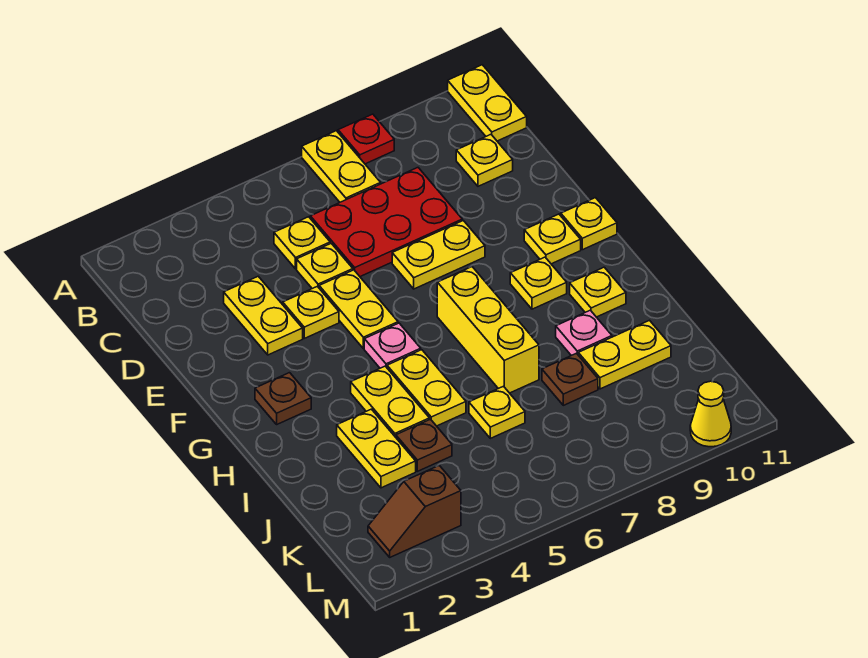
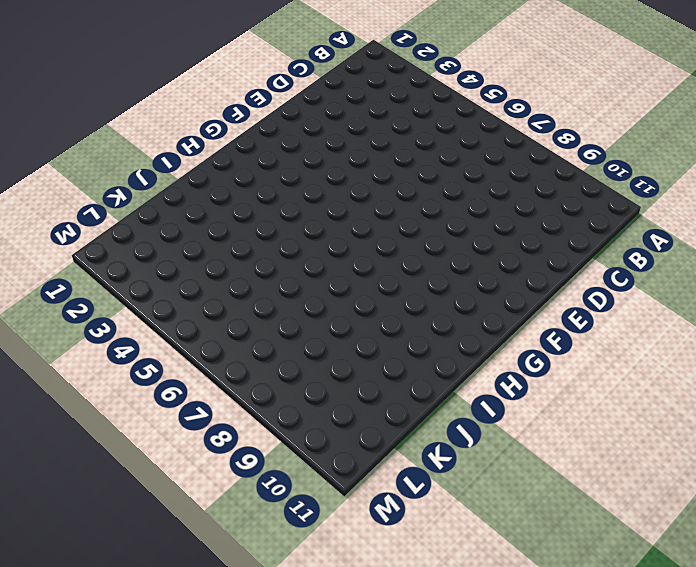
none -> yellow plate A7:B7 level 1
none -> red plate A8 level 1
none -> yellow plate A11:B11 level 1

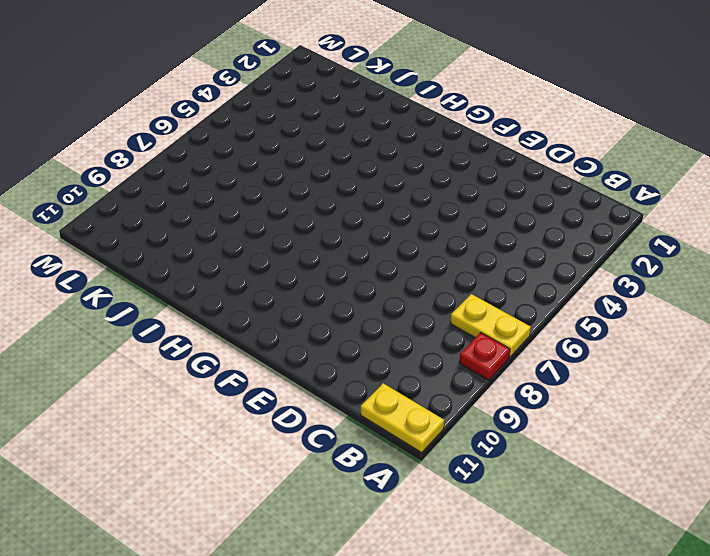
none -> yellow plate C5 level 1
none -> red plate C6:D8 level 1
none -> yellow plate C10 level 1

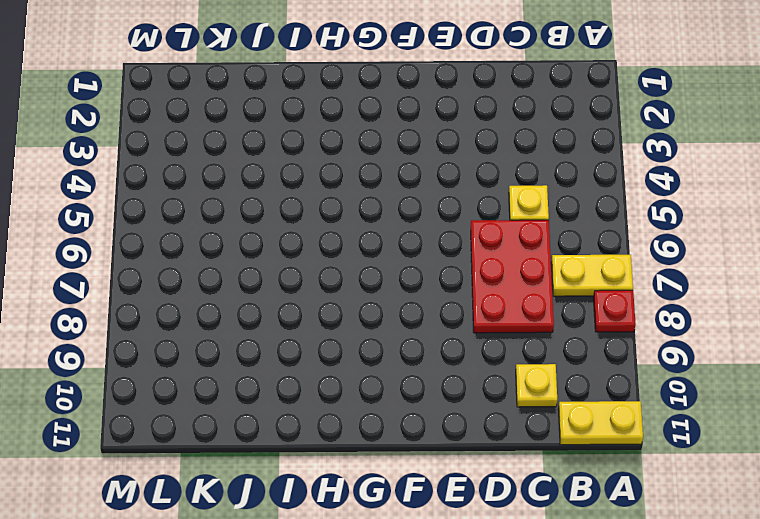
none -> yellow plate D3:E3 level 1
none -> yellow plate D5 level 1
none -> yellow plate E4 level 1

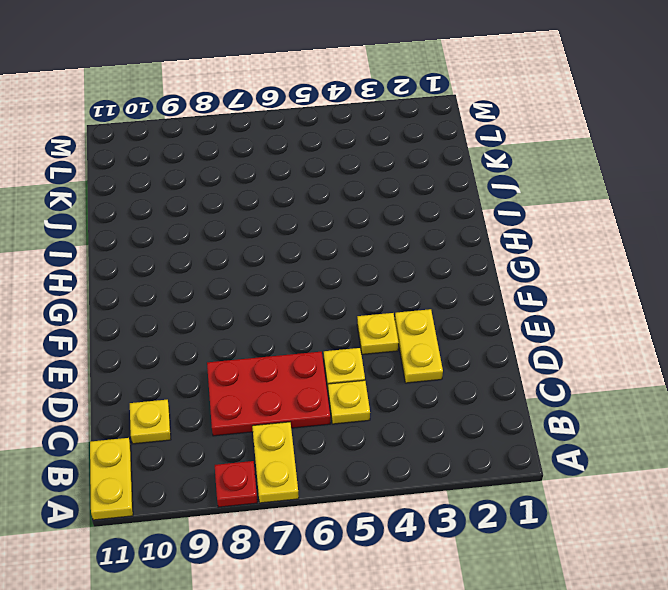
none -> yellow plate E5:F5 level 1
none -> yellow plate E7:E8 level 1
none -> yellow plate F10 level 1

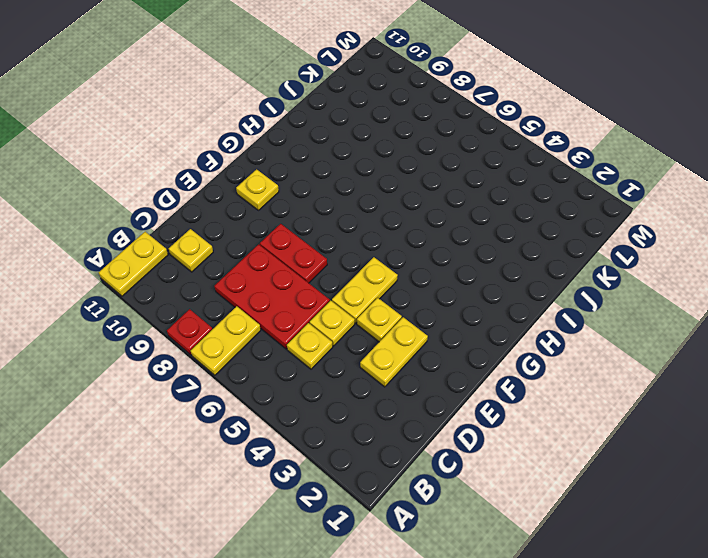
red plate E7:E8 level 1 -> yellow plate E7:E8 level 1
none -> yellow plate F11 level 1
none -> brown plate G2 level 1
none -> pink plate G5 level 1

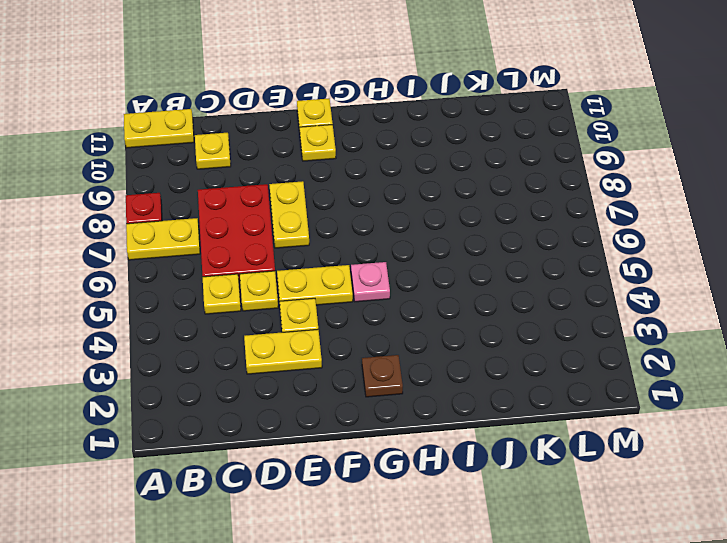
none -> yellow brick G7:I7 level 1
none -> yellow plate G9 level 1
none -> yellow plate H4:I4 level 1

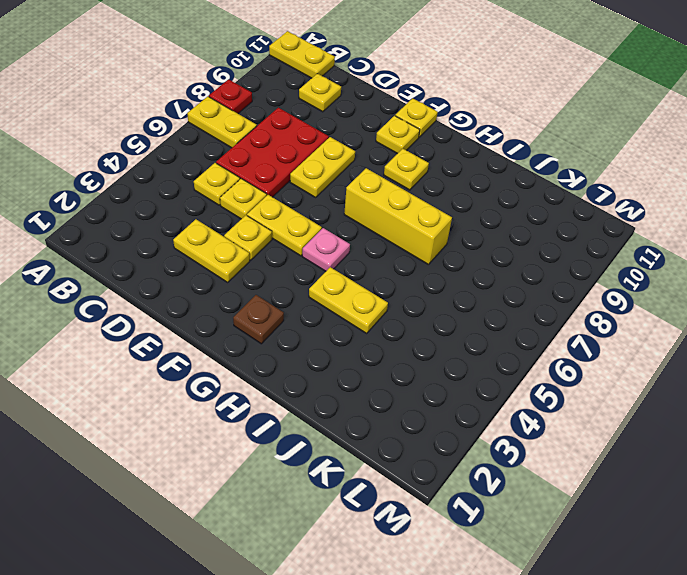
none -> yellow plate H5:I5 level 1
none -> yellow plate H10 level 1
none -> yellow plate I3:J3 level 1

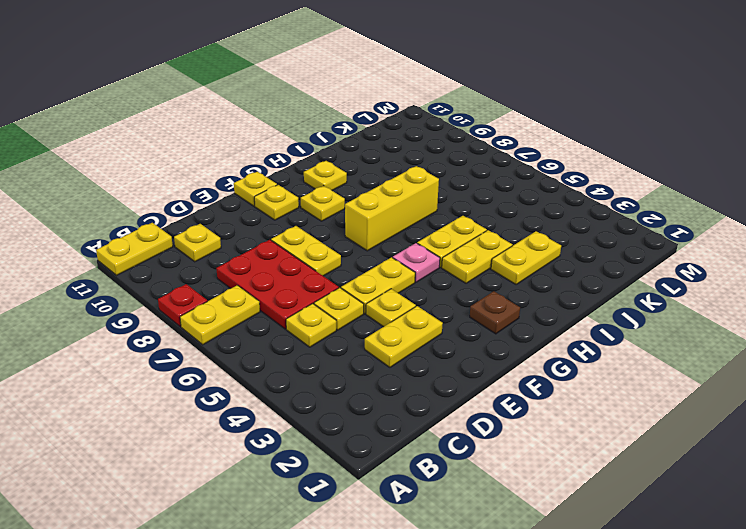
none -> pink plate I9 level 1
none -> brown plate J4 level 1
none -> yellow plate J6 level 1

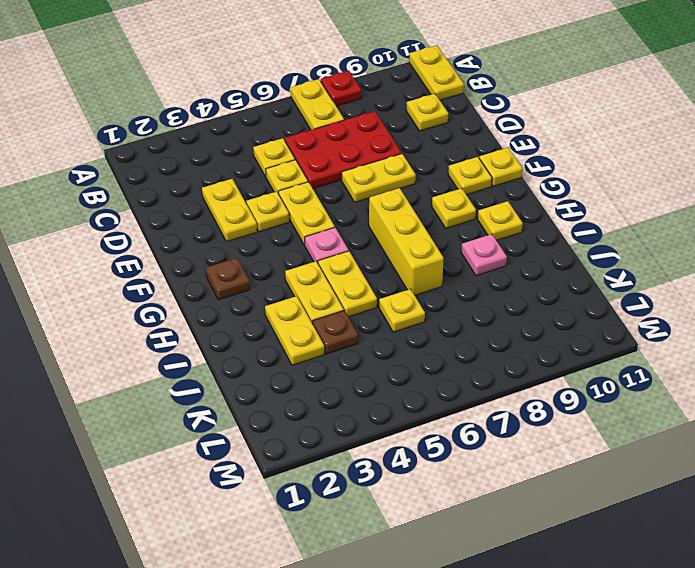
none -> brown plate J8 level 1
none -> yellow plate J9:J10 level 1
none -> brown slope L2:L3 level 1 top 3

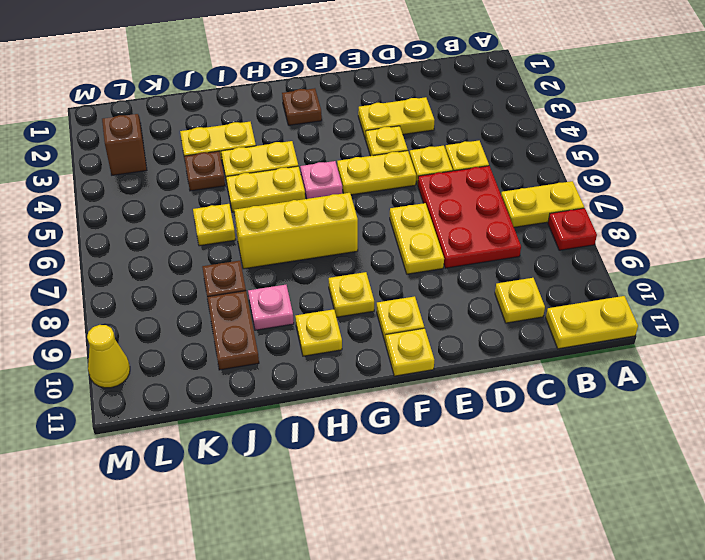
brown plate J9:J10 level 1 -> yellow plate J9:J10 level 1

